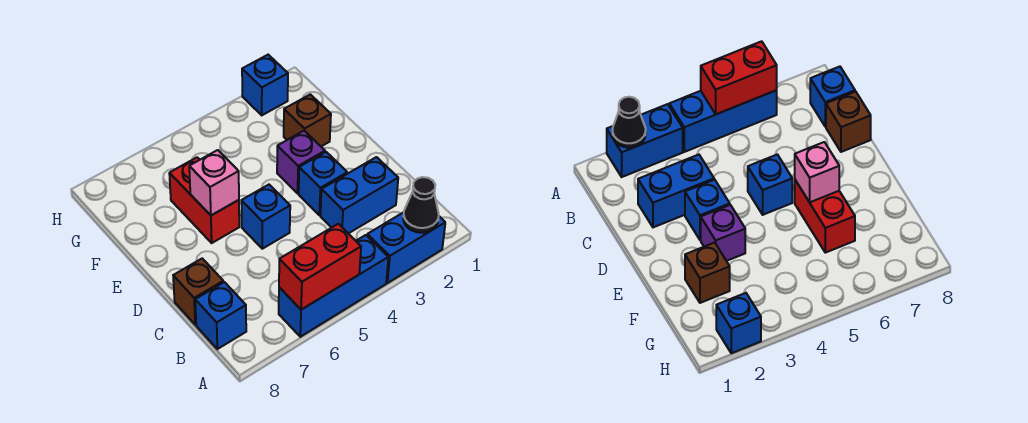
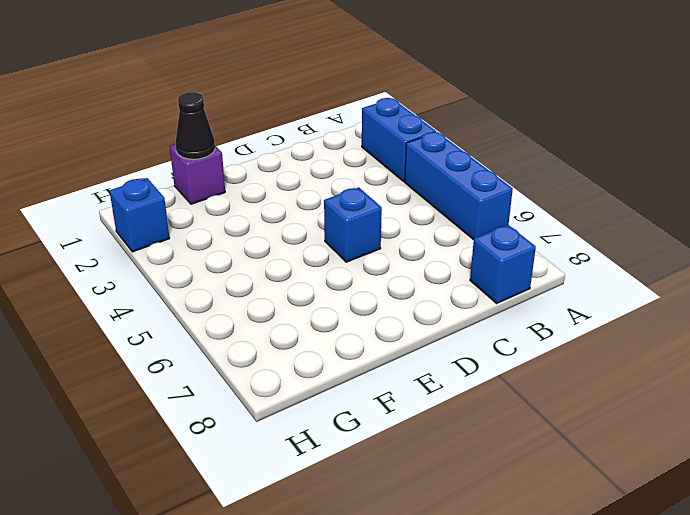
purple brick F1 level 1 -> purple brick E3 level 1
black cone F1 level 2 -> black cone A2 level 2
none -> blue brick C2:C3 level 1
none -> brown brick C8 level 1
none -> blue brick D3 level 1

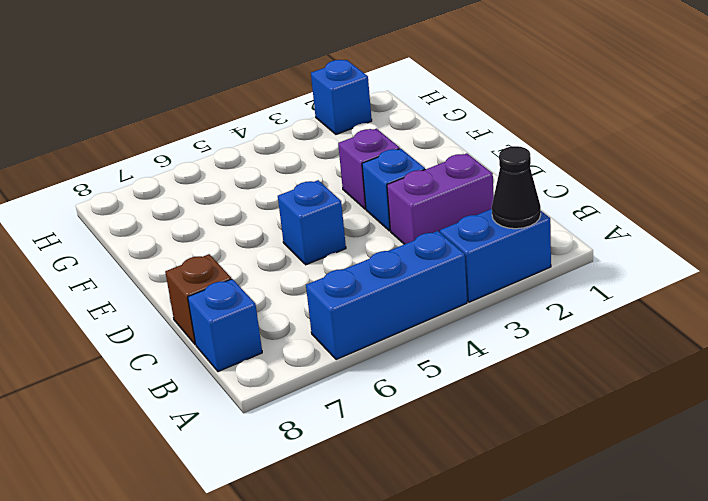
purple brick C2:C3 level 1 -> blue brick C2:C3 level 1
none -> red brick E6:F6 level 1
none -> brown brick F2 level 1
none -> red brick A5:A6 level 2

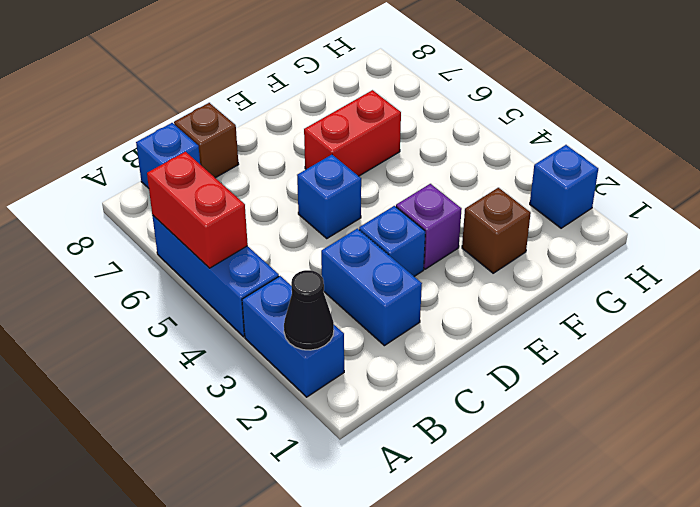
none -> pink brick E6 level 2

